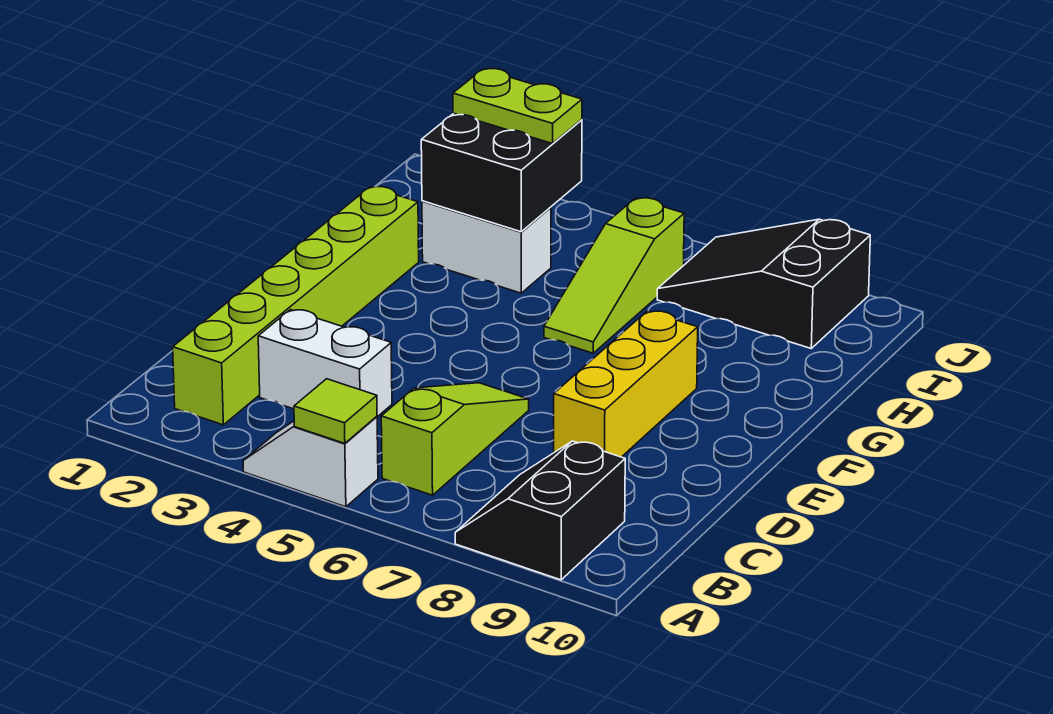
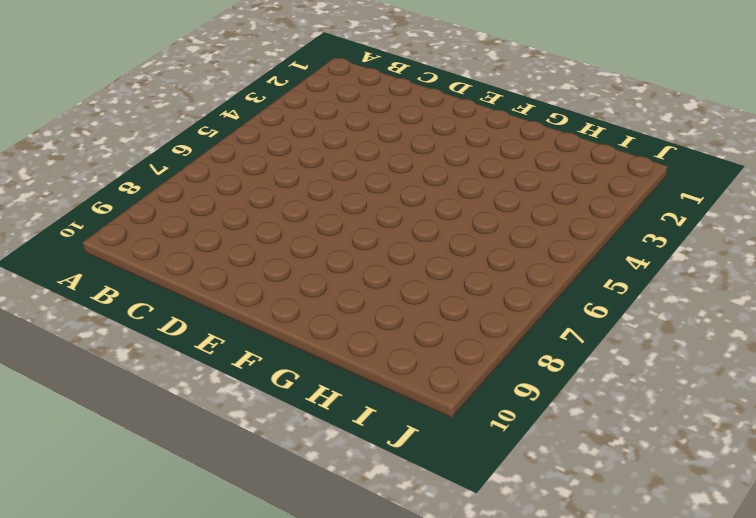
none -> white slope A4:A5 level 1 top 5
none -> black slope A8:B9 level 1 top 9
none -> lime brick B2:G2 level 1

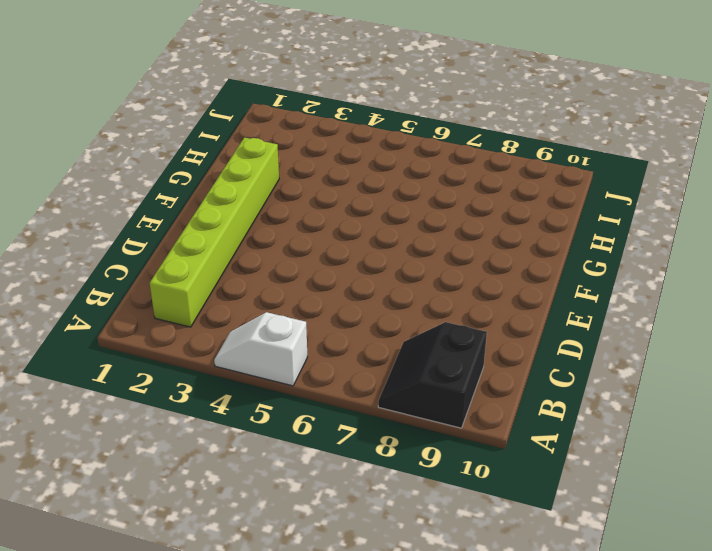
none -> lime slope B6:D6 level 1 top B
none -> white brick C3:C4 level 1
none -> yellow brick D8:F8 level 1

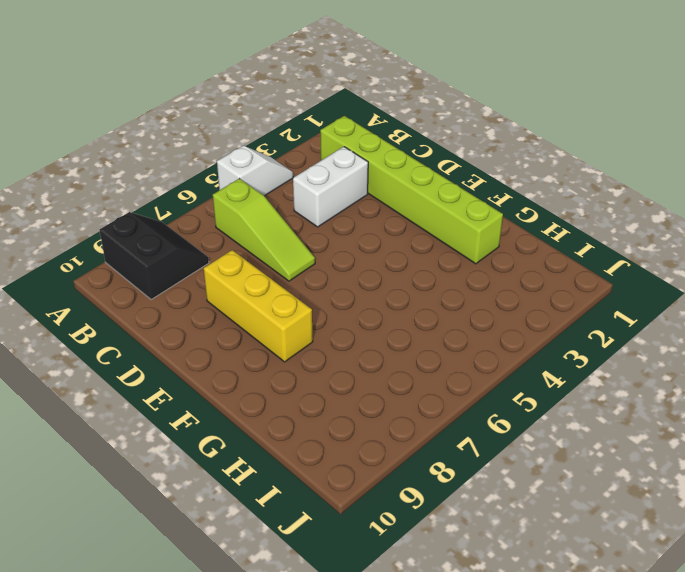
none -> lime slope G6:I6 level 1 top I
none -> white brick H3:H4 level 1
none -> black slope I7:J9 level 1 top 9

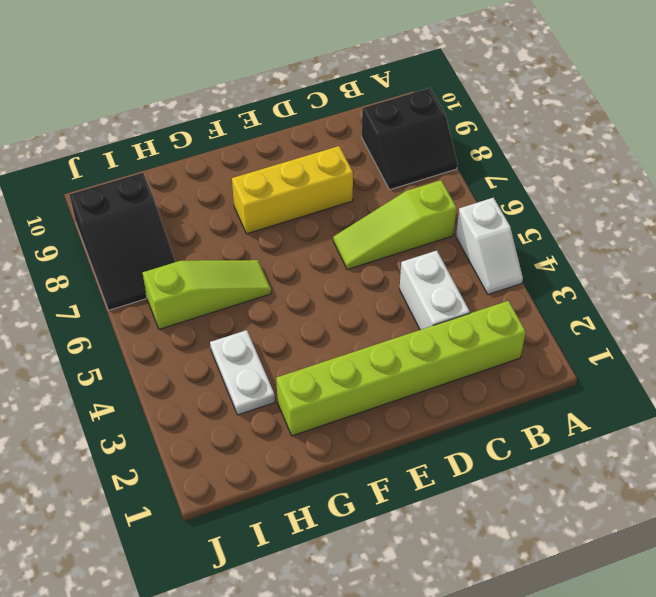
white plate H3:H4 level 1 -> white brick H3:H4 level 1
none -> lime tile A5 level 2
none -> black brick H3:I4 level 2
none -> lime plate I3:I4 level 3

